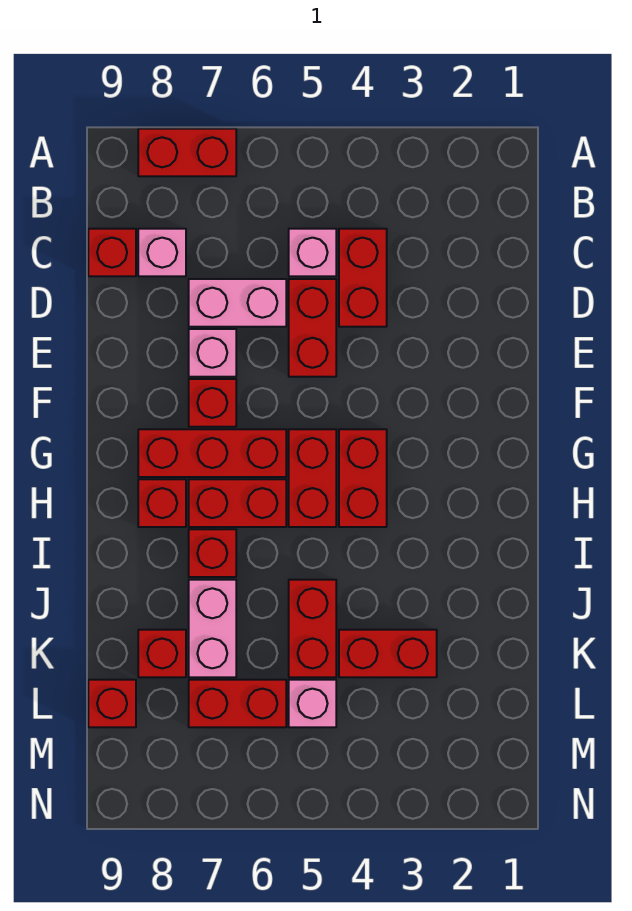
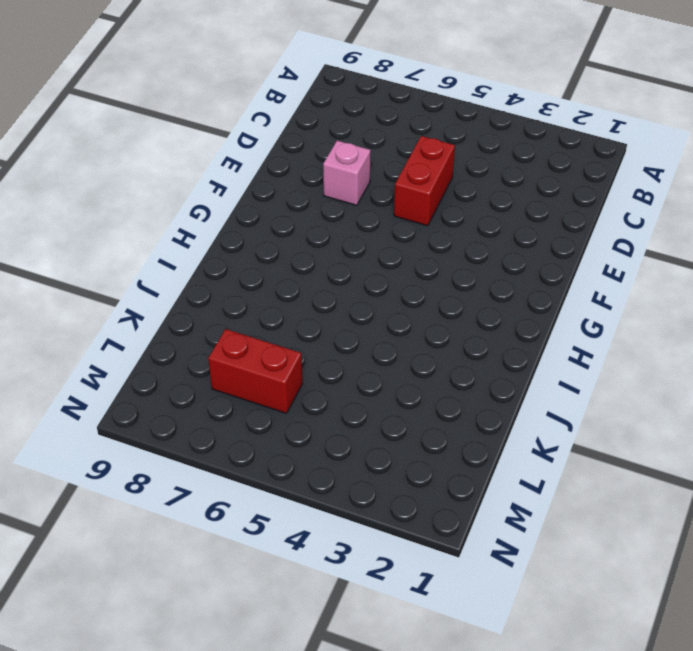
none -> red brick A7:A8 level 1
none -> red brick C4:D4 level 1
none -> pink brick C5 level 1

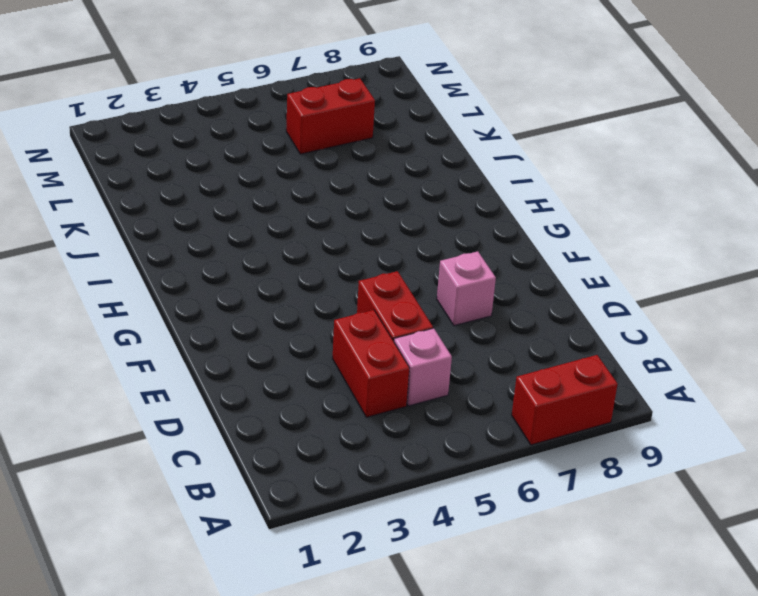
none -> pink brick C8 level 1
none -> red brick C9 level 1
none -> pink brick D6:D7 level 1

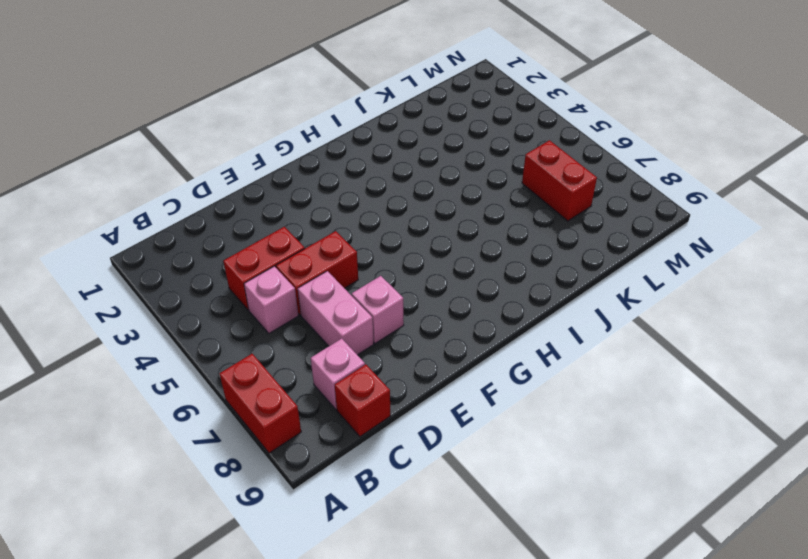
none -> red brick F7 level 1
none -> red brick G4:H4 level 1
none -> red brick G5:H5 level 1

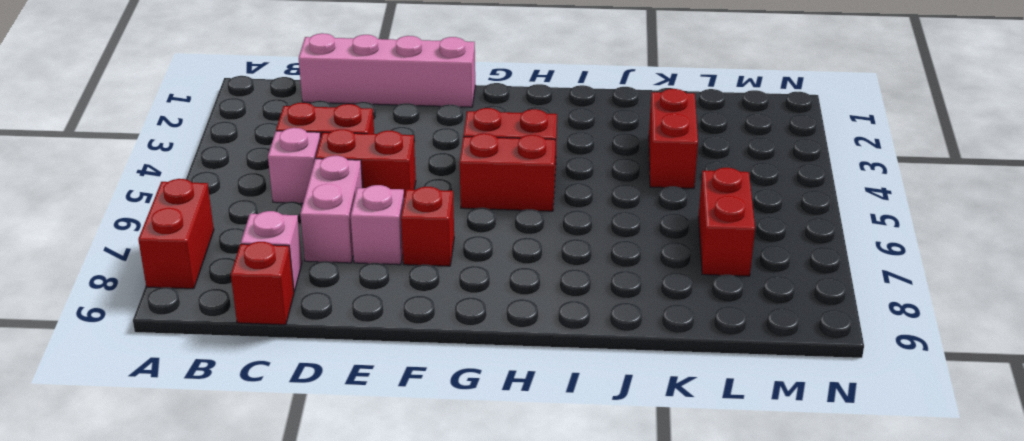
pink brick C1:F1 level 1 -> none
none -> red brick G6:G8 level 1
none -> red brick H6:H7 level 1
none -> red brick H8 level 1

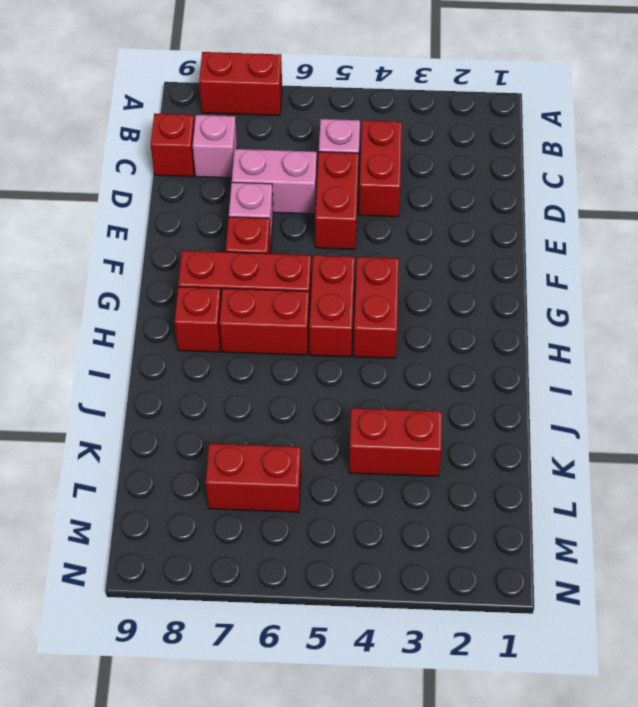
none -> red brick I7 level 1
none -> red brick J5:K5 level 1
none -> pink brick J7:K7 level 1

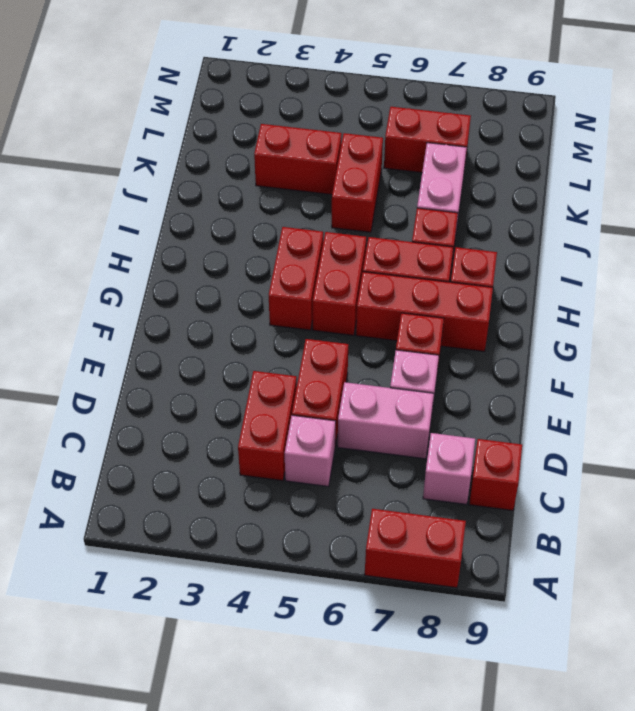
none -> red brick K8 level 1
none -> pink brick L5 level 1
none -> red brick L9 level 1

